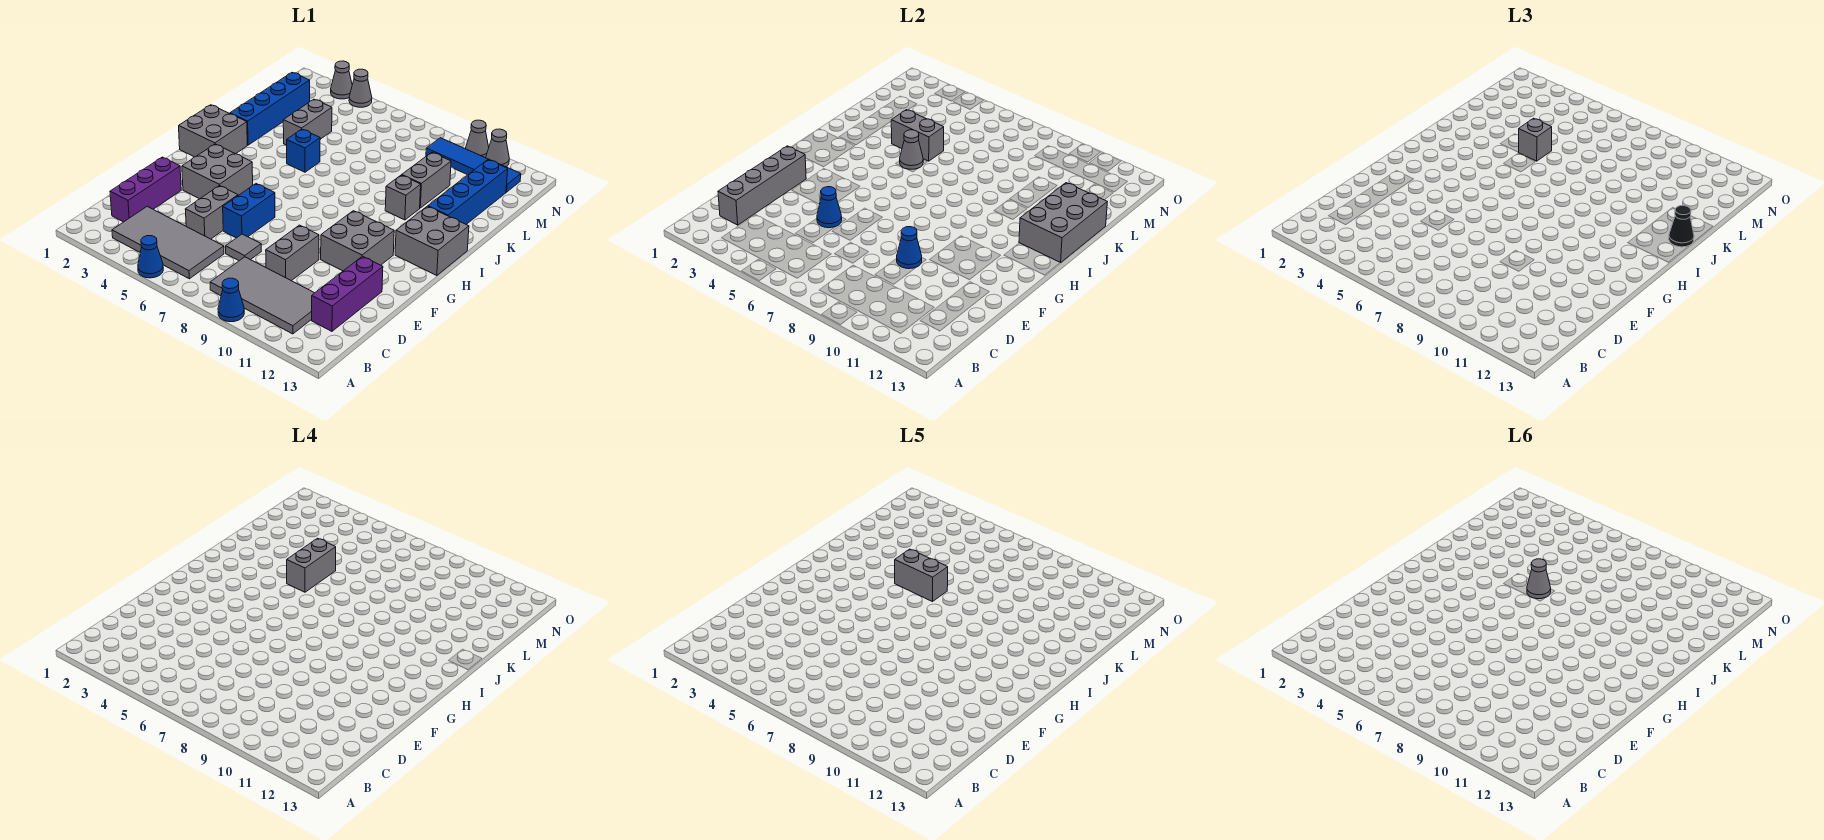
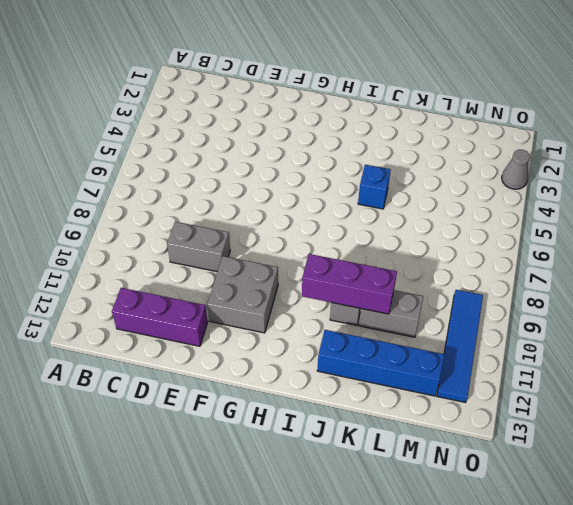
purple brick I10:K10 level 2 -> purple brick C2:E2 level 1
none -> blue cone A5 level 1
none -> blue cone A9 level 1
none -> grey tile B3:C6 level 1
none -> grey tile B8:C11 level 1

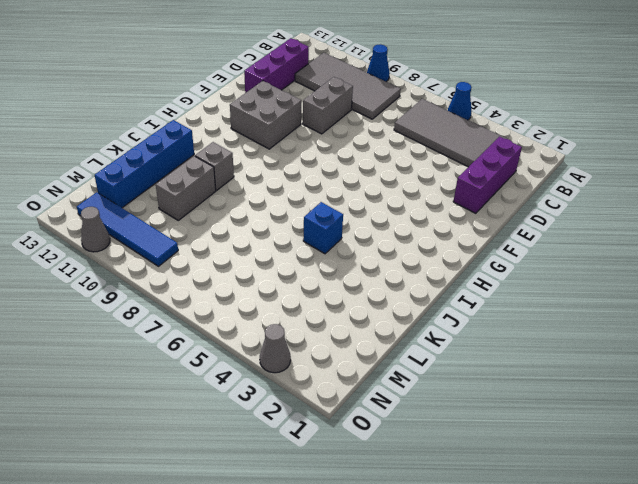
none -> grey brick D5:E5 level 1
none -> grey tile D7 level 1
none -> blue brick E6:F6 level 1
none -> grey brick F3:G4 level 1

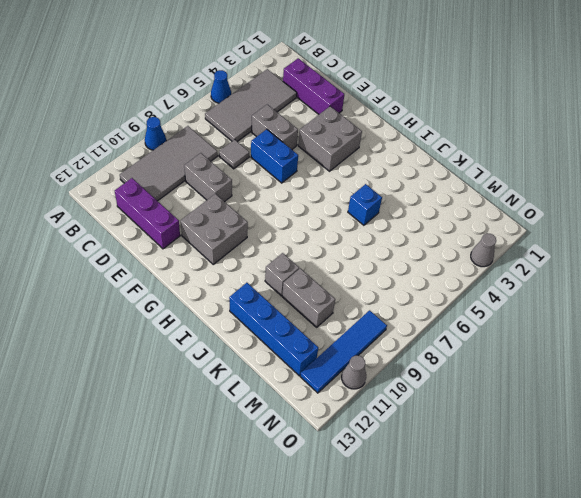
none -> grey brick H1:I2 level 1
none -> grey brick H12:I13 level 1
none -> blue brick J2:M2 level 1
none -> grey brick K4:L4 level 1

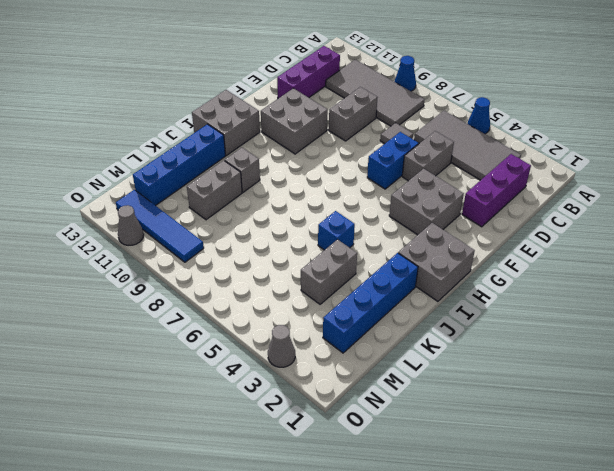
none -> grey cone O4 level 1
none -> grey cone O10 level 1
none -> grey brick C2:F2 level 2
none -> blue cone E5 level 2

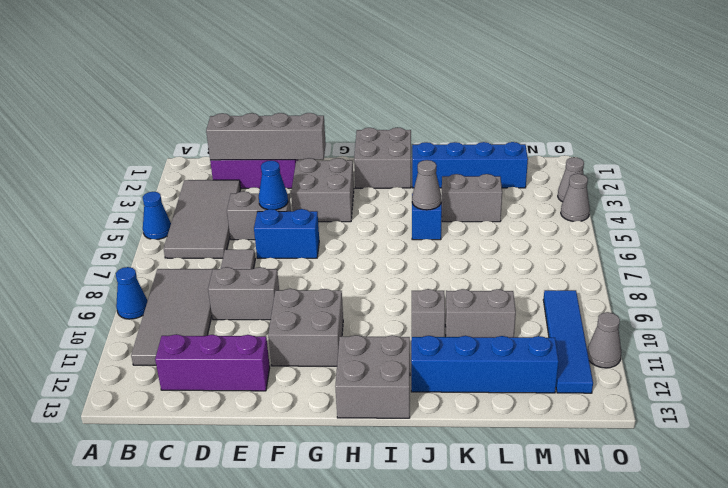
none -> grey cone O10 level 1
none -> blue cone E9 level 2
none -> grey brick I12:K13 level 2
none -> grey brick K4:K5 level 2

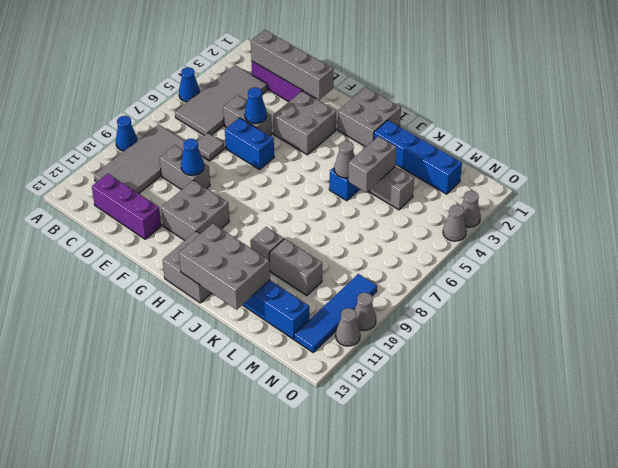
none -> black cone J13 level 3
none -> grey brick K5 level 3
none -> grey brick J5:K5 level 4
none -> grey brick J5:J6 level 5

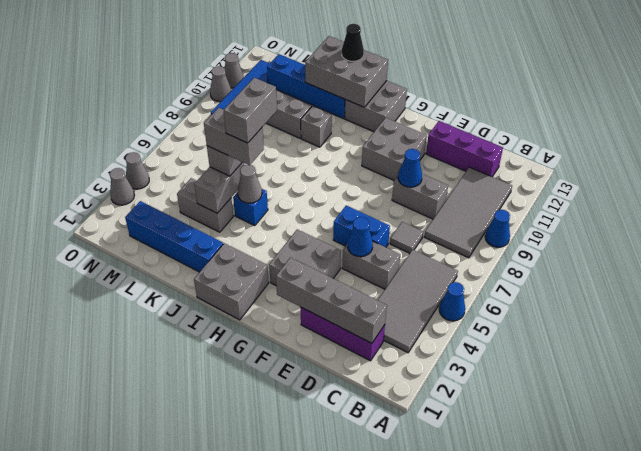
none -> grey cone J6 level 6

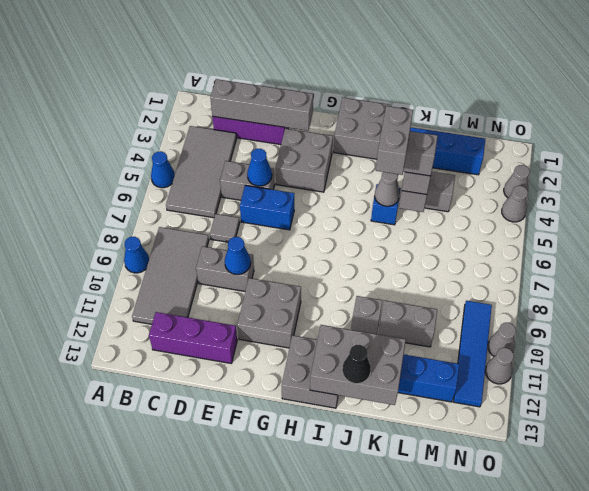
none -> grey cone J6 level 6

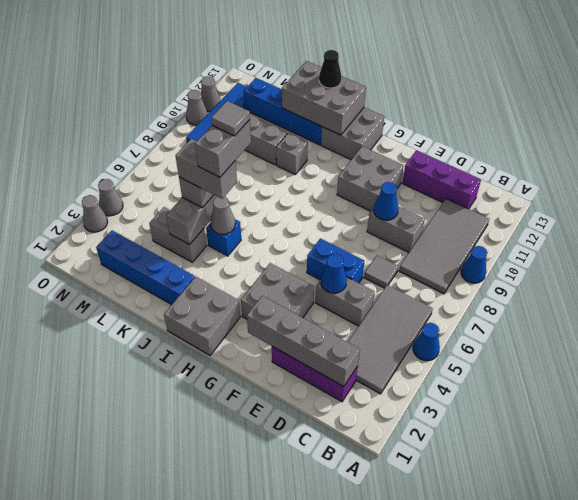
grey tile J6 level 6 -> grey cone J6 level 6

